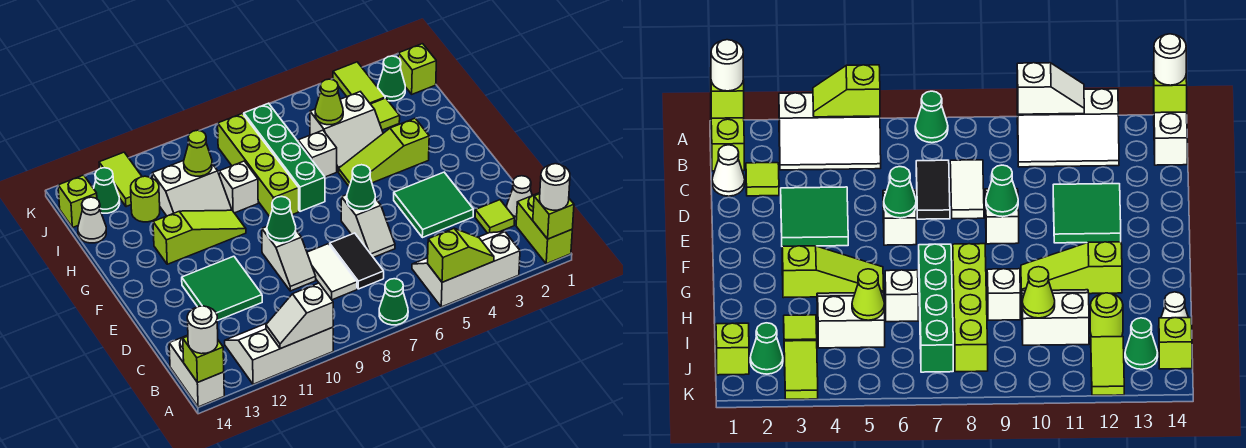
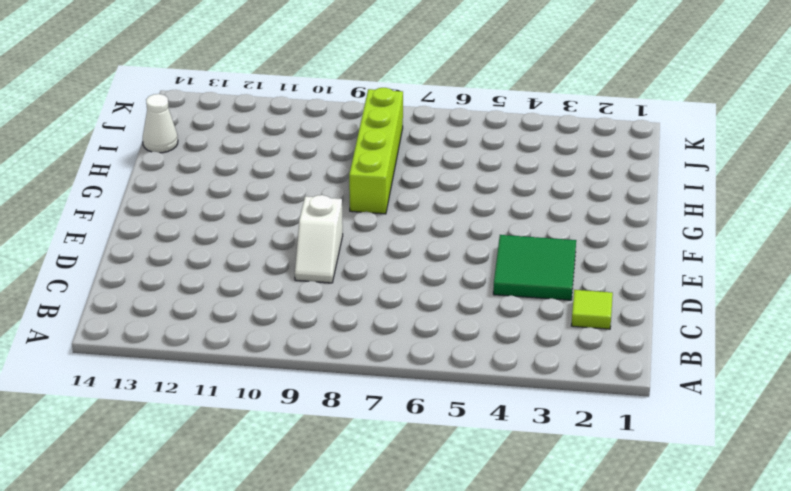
none -> lime brick A1:B1 level 1
none -> white slope A3:B5 level 1 top A
none -> green cone A7 level 1
none -> white slope A10:B12 level 1 top A

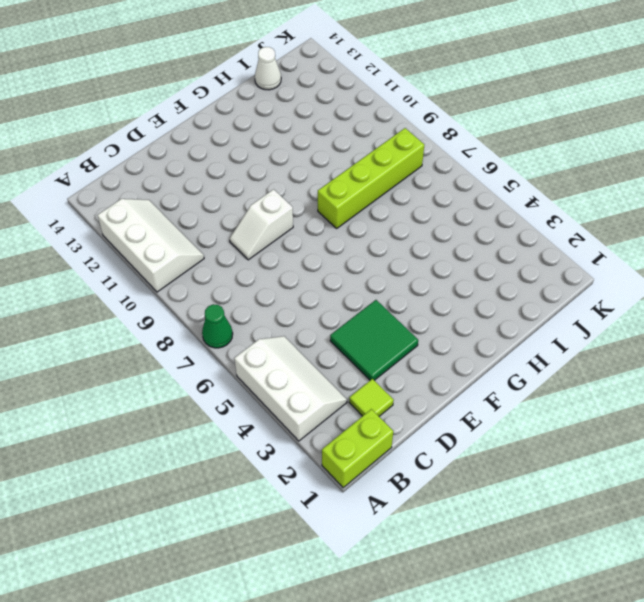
none -> white brick A14:B14 level 1
none -> white cone C1 level 1
none -> black tile C7:D7 level 1
none -> white tile C8:D8 level 1

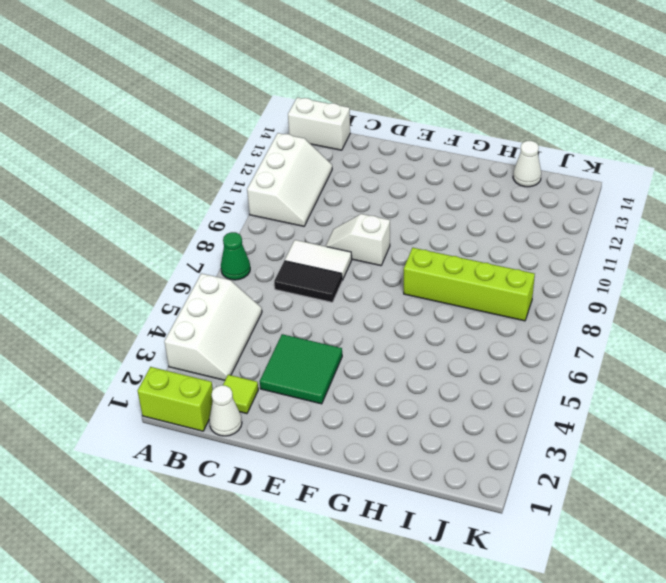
none -> white slope D6:E6 level 1 top E
none -> green tile D11:E12 level 1
none -> lime slope G3:G5 level 1 top 3
none -> green brick G7:J7 level 1

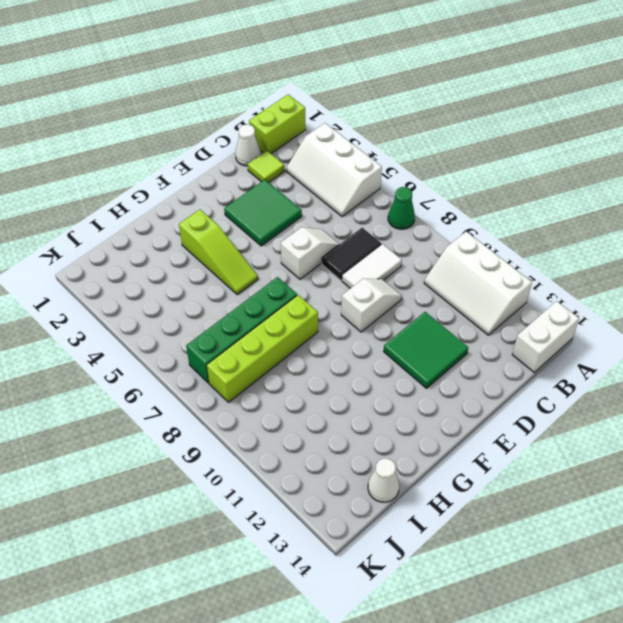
none -> lime slope G10:G12 level 1 top 12
none -> white slope H4:I5 level 1 top I
none -> white brick H6 level 1
none -> white brick H9 level 1

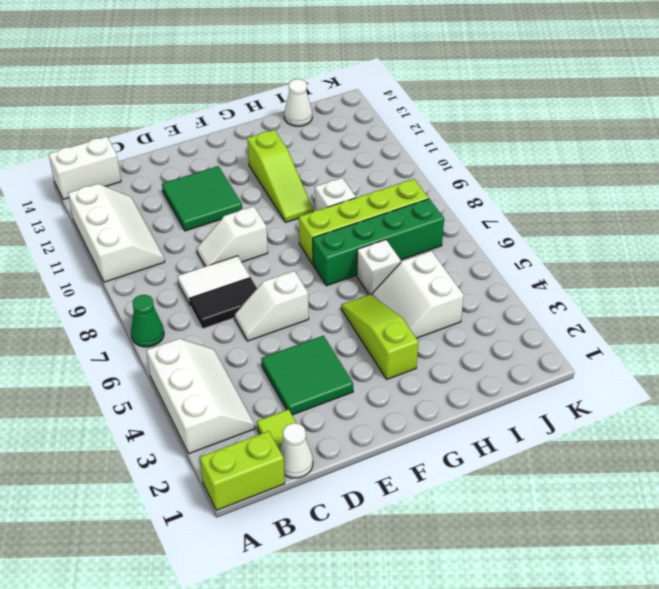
none -> white slope H10:I11 level 1 top I
none -> lime tile I3 level 1
none -> lime round brick I12 level 1
none -> lime brick J1 level 1

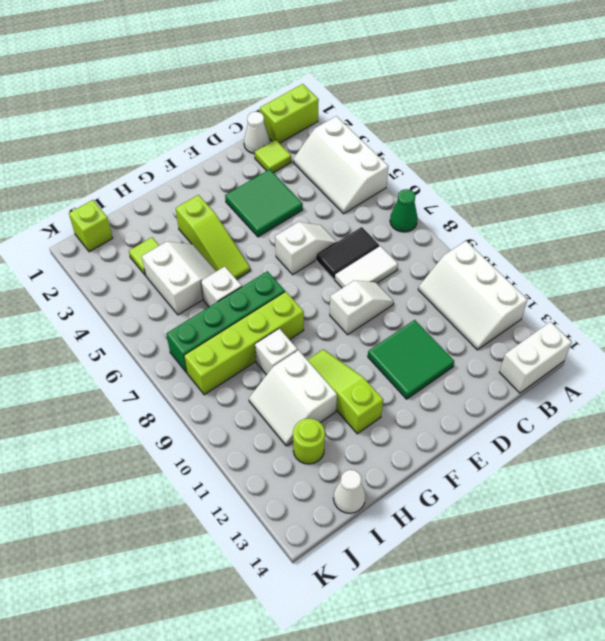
white slope H10:I11 level 1 top H -> white slope H10:I11 level 1 top I
none -> green cone J2 level 1
none -> lime tile J3:K3 level 1
none -> lime tile J12:K12 level 1
none -> green cone J13 level 1

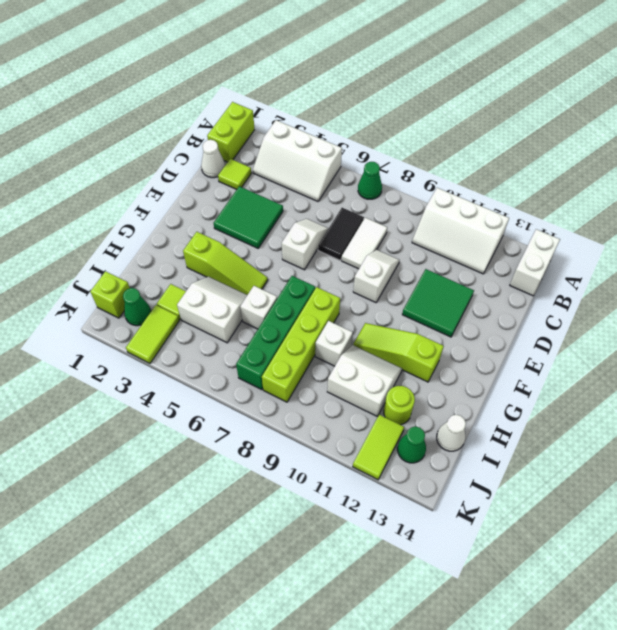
none -> lime brick J14 level 1
none -> lime brick A1 level 2
none -> lime slope A4:A5 level 2 top 5
none -> white slope A10:A11 level 2 top 10

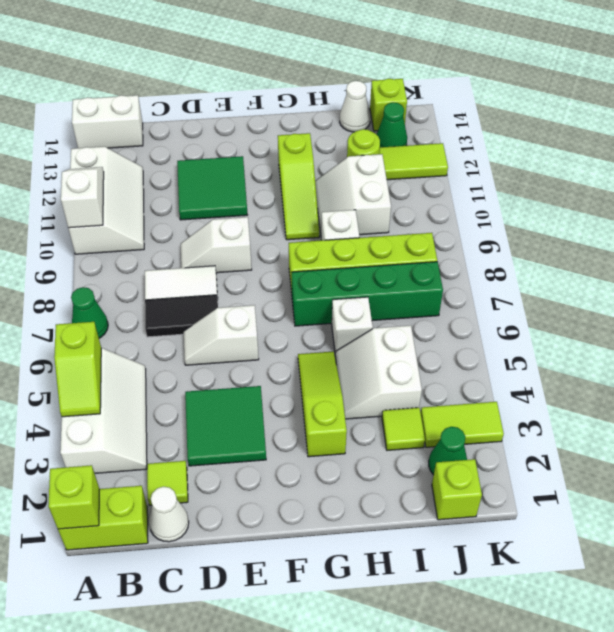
none -> lime brick A14 level 2
none -> green cone E6 level 2
none -> green cone E9 level 2
none -> lime cone I5 level 2

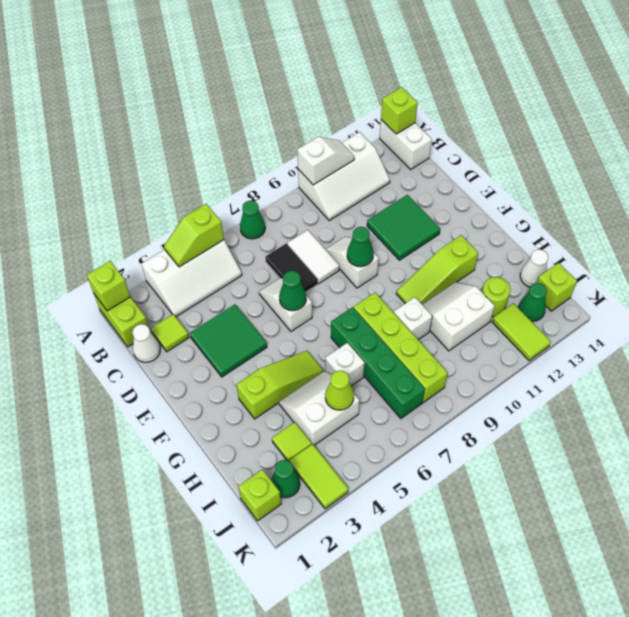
none -> lime cone I10 level 2
none -> white round brick A1 level 3
none -> white round brick A14 level 3

